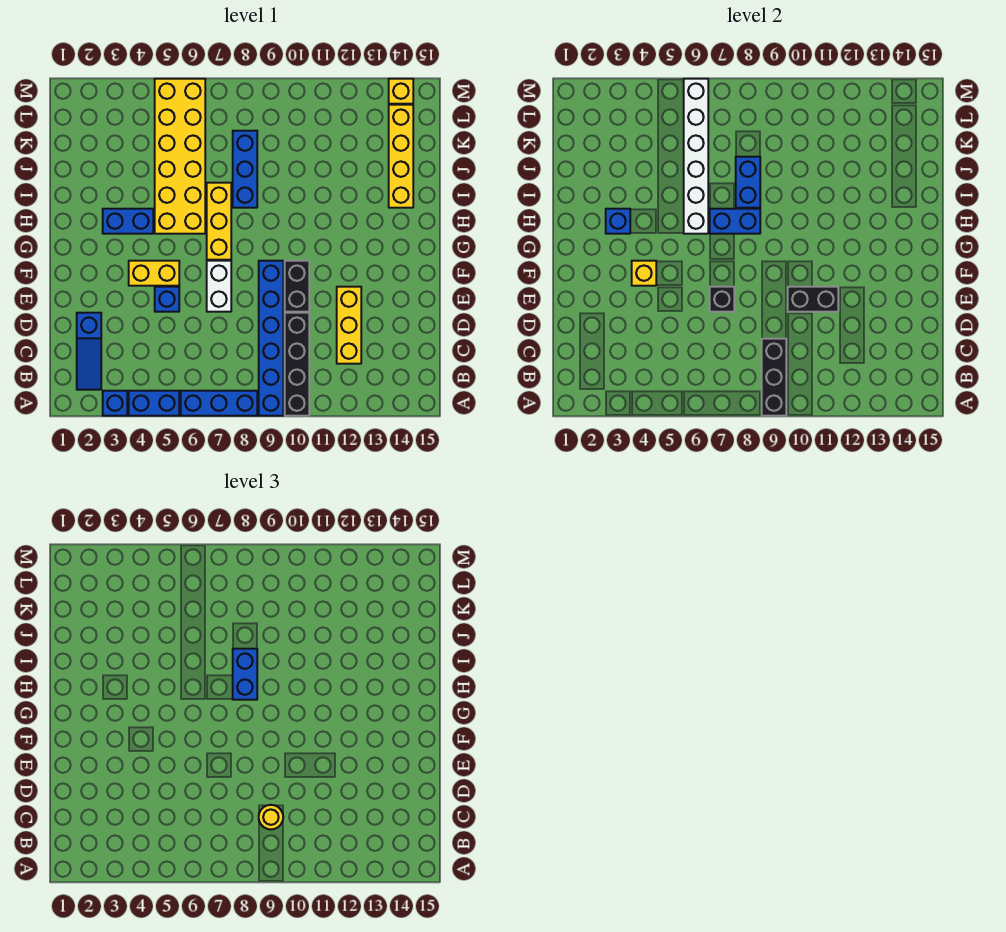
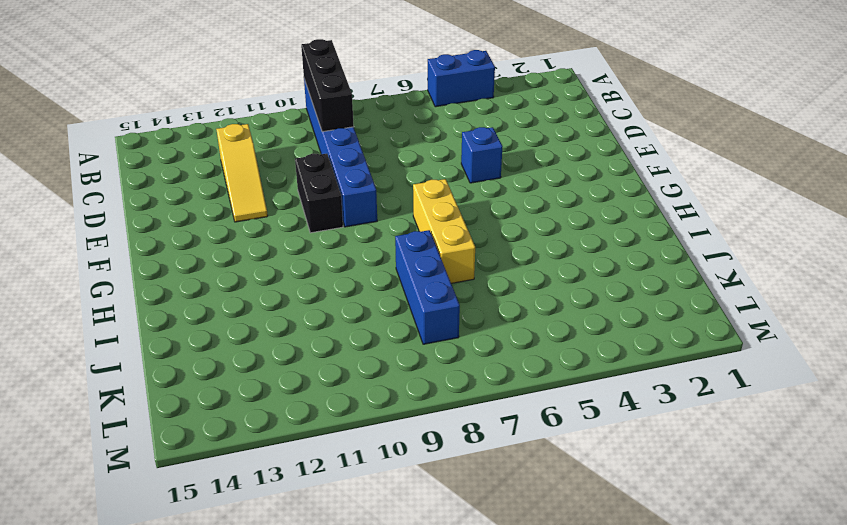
yellow slope C12:E12 level 1 top C -> yellow brick C12:E12 level 1
none -> blue brick A3 level 1
none -> blue brick A6:A8 level 1
none -> black brick A10:D10 level 1

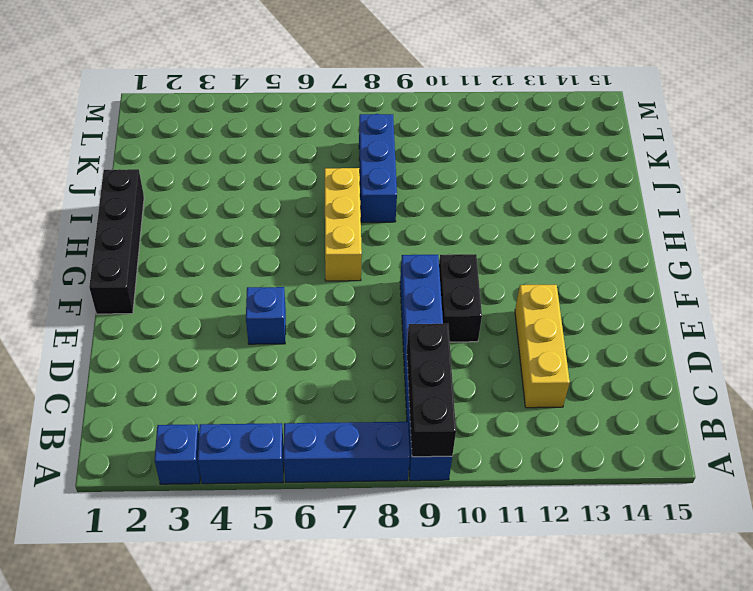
black brick F1:I1 level 1 -> black brick A10:D10 level 1
none -> blue slope B2:D2 level 1 top D
none -> white brick E7:F7 level 1
none -> yellow brick F4:F5 level 1

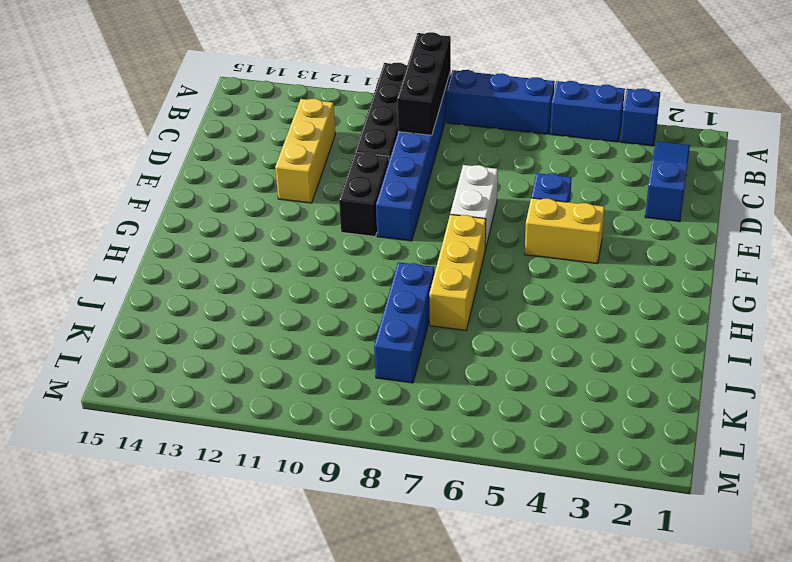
none -> blue brick H3:H4 level 1
none -> yellow brick H5:M6 level 1
none -> yellow brick I14:L14 level 1

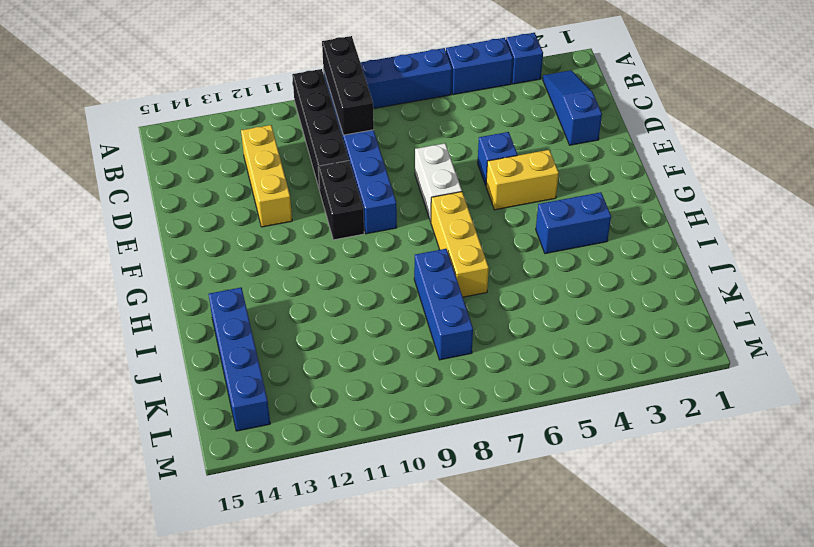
blue brick I14:L14 level 1 -> yellow brick I14:L14 level 1
none -> yellow brick H5:M6 level 1
none -> yellow brick M14 level 1
none -> black brick E7 level 2

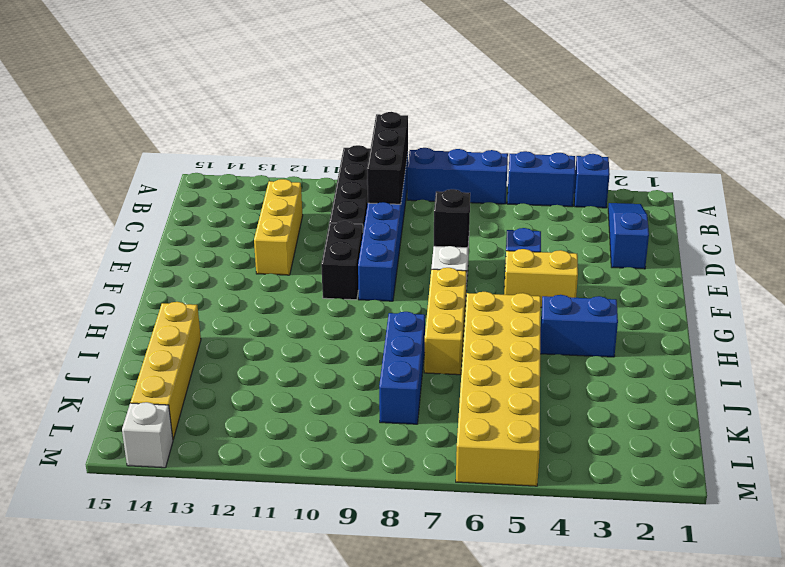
white brick M14 level 1 -> yellow brick M14 level 1
none -> black brick E10:E11 level 2
none -> yellow brick F4 level 2
none -> blue brick H3 level 2

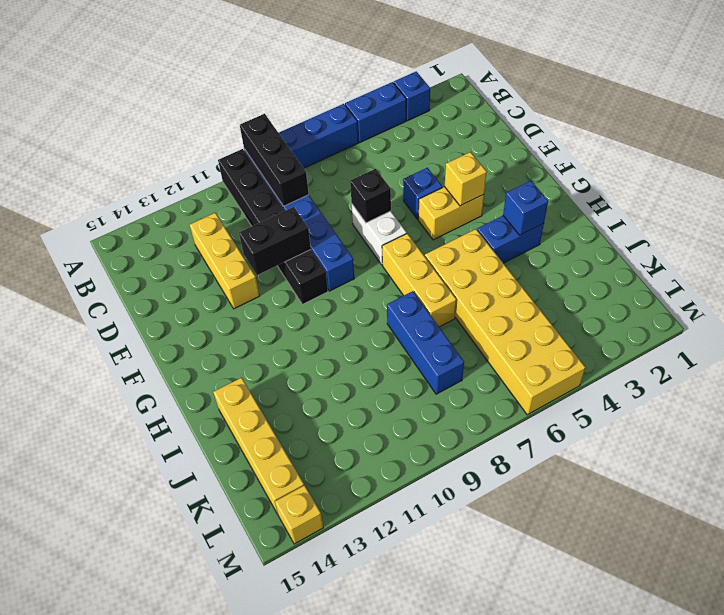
none -> blue slope B2:D2 level 1 top D
none -> white brick H6:M6 level 2
none -> blue brick H7:H8 level 2

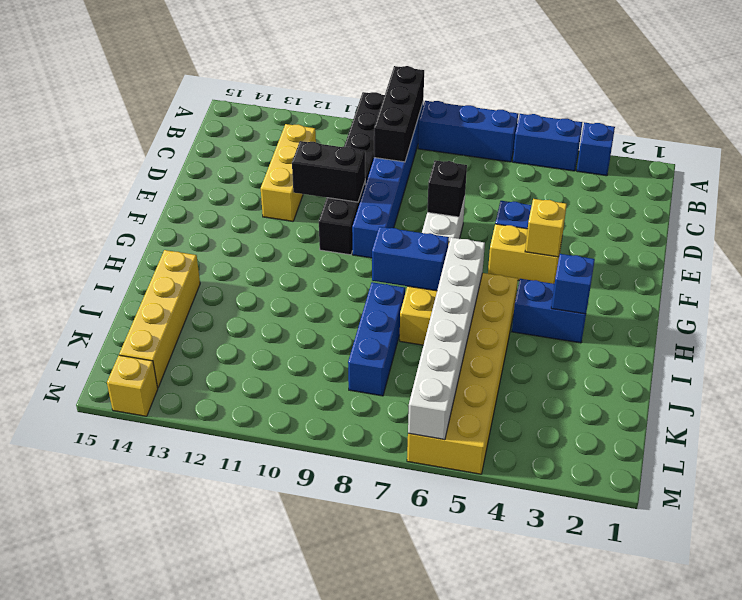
none -> blue slope B2:D2 level 1 top D
none -> blue brick I8:J8 level 2
none -> yellow round brick C9 level 3

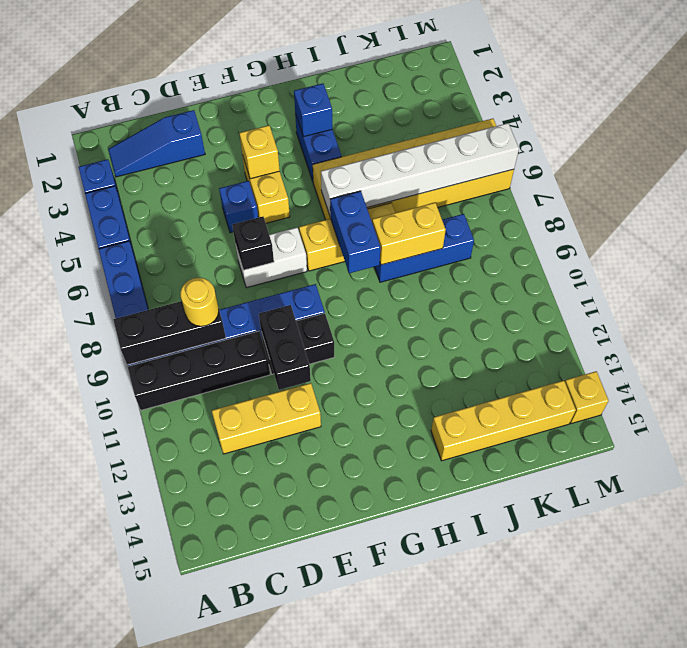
yellow brick I8:J8 level 2 -> blue brick I8:J8 level 2
none -> blue brick H8:I8 level 3

